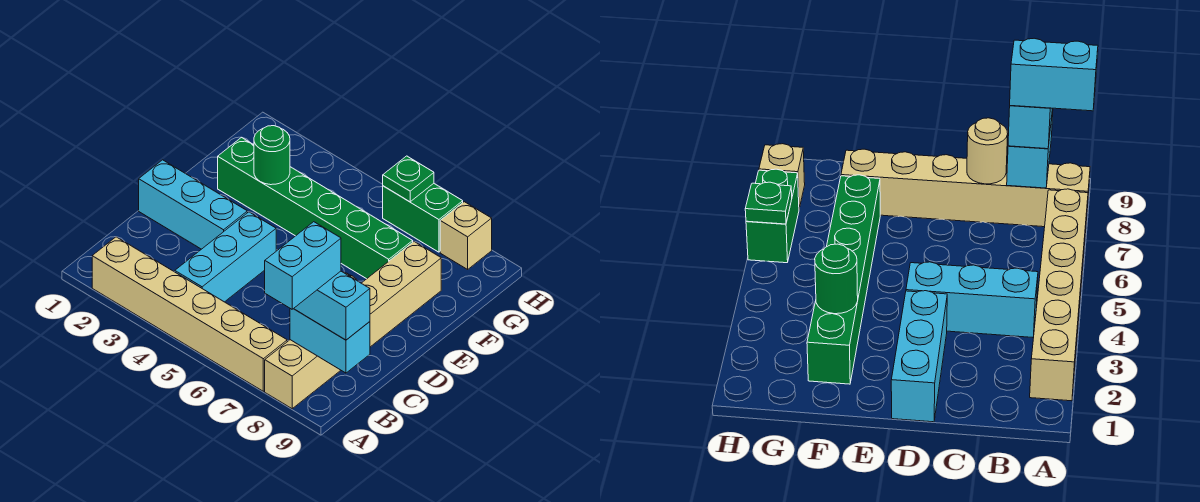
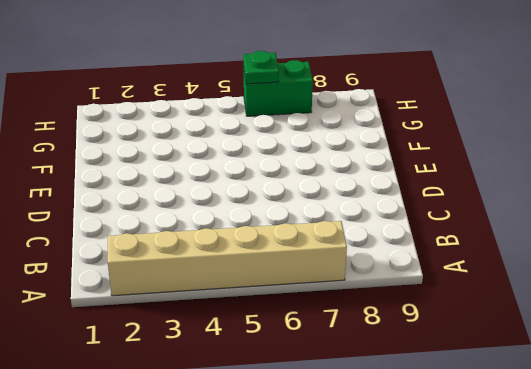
none -> tan brick A8:F8 level 1
none -> cyan brick B4:D4 level 1
none -> cyan brick D1:D3 level 1

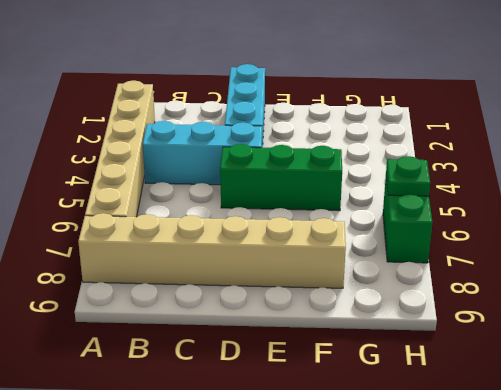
green brick D5:F5 level 1 -> green brick F2:F7 level 1
none -> tan brick H8 level 1
none -> cyan brick B8:B9 level 2
none -> tan round brick C8 level 2

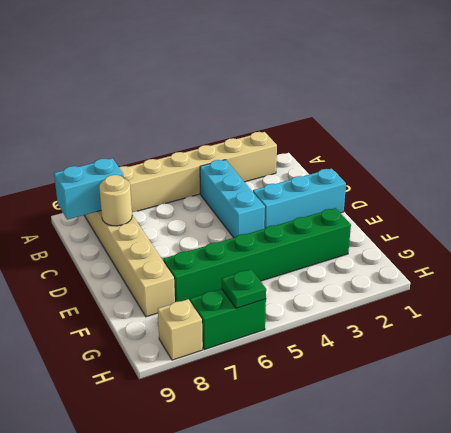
none -> green round brick F3 level 2
none -> cyan brick B8:B9 level 3
none -> cyan brick A8:B8 level 4

